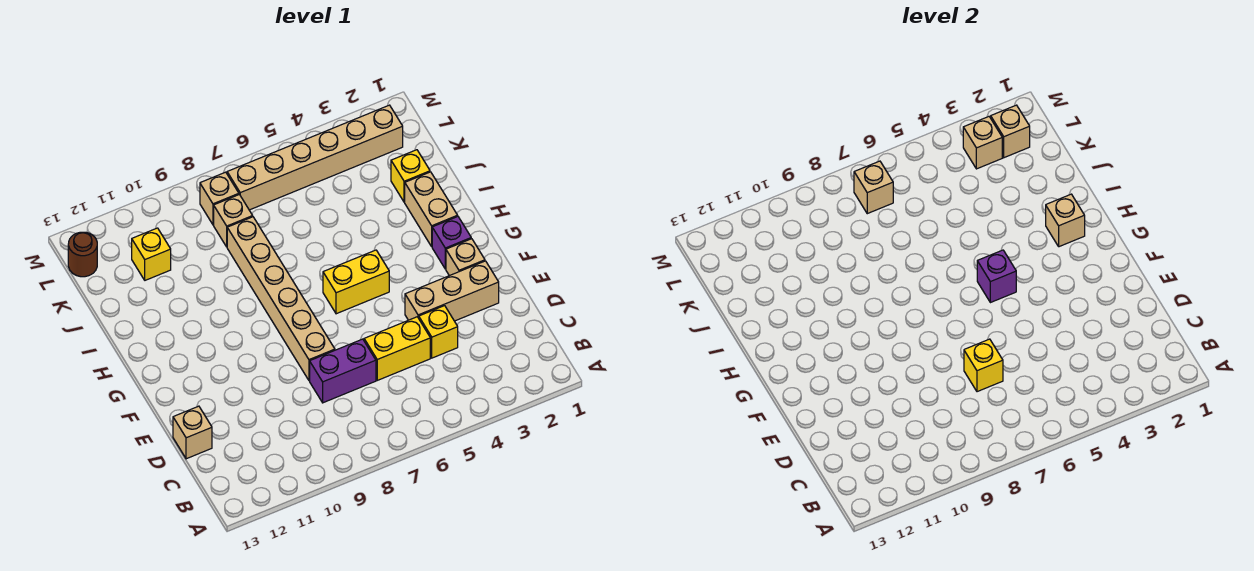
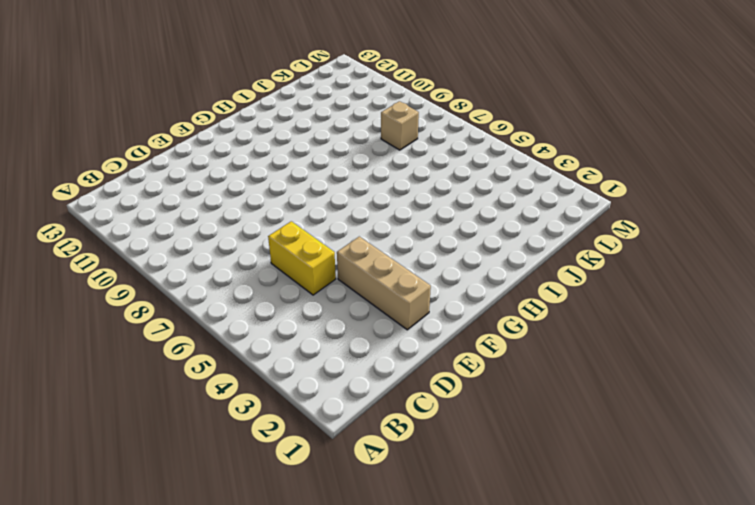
none -> yellow brick D4 level 1
none -> purple brick D7:D8 level 1
none -> tan brick D13 level 1

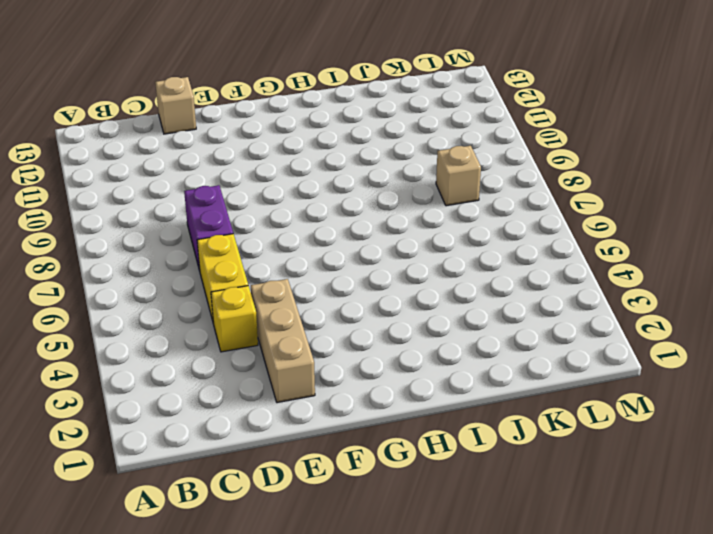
none -> tan brick E8:J8 level 1
none -> tan brick F2 level 1
none -> purple brick G2 level 1

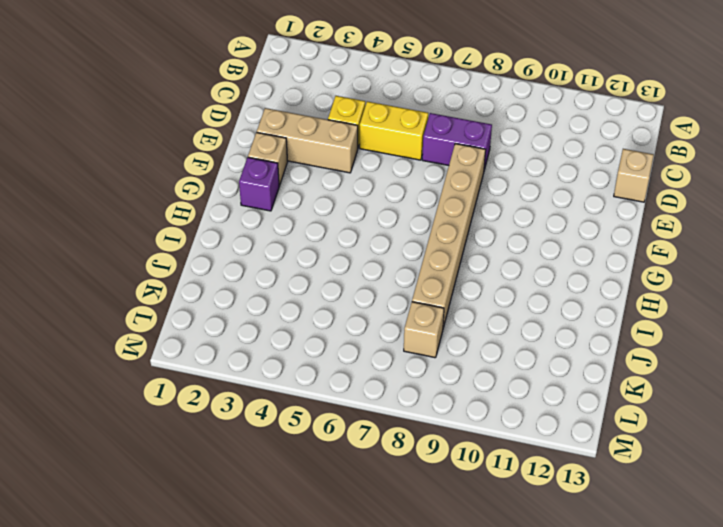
none -> yellow brick G5:G6 level 1
none -> tan brick H2:I2 level 1
none -> yellow brick J2 level 1

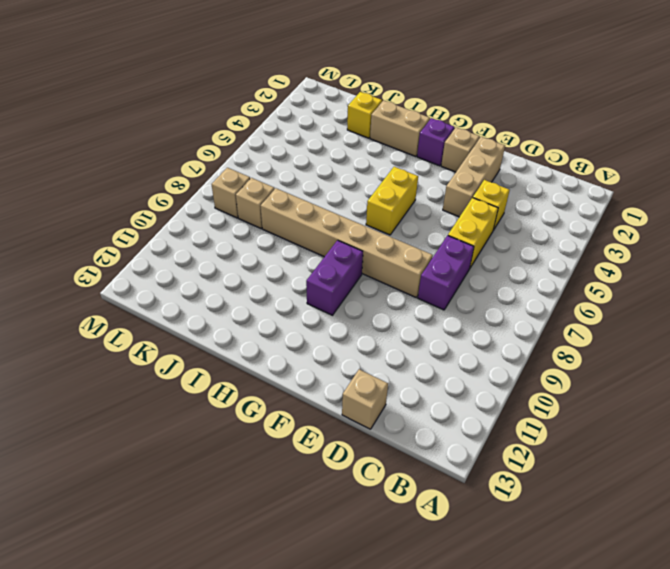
purple brick G9:G10 level 1 -> none
none -> yellow brick K11 level 1
none -> tan brick L2:L7 level 1
none -> brown round brick L13 level 1

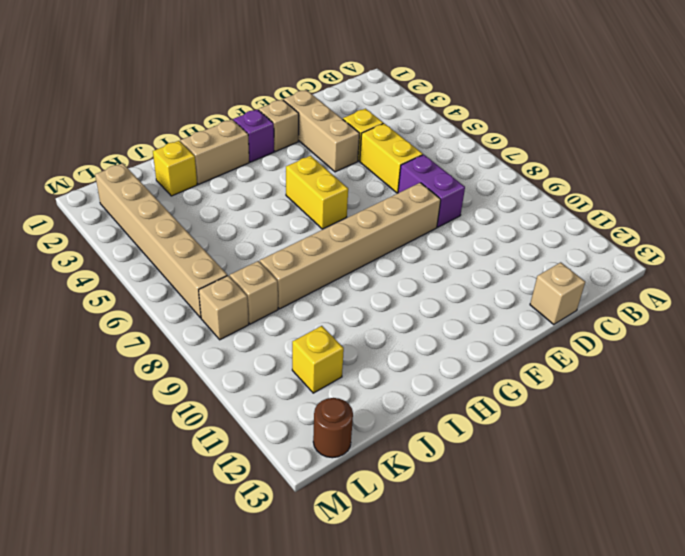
none -> yellow brick D7 level 2
none -> purple brick G5 level 2
none -> tan brick H2 level 2

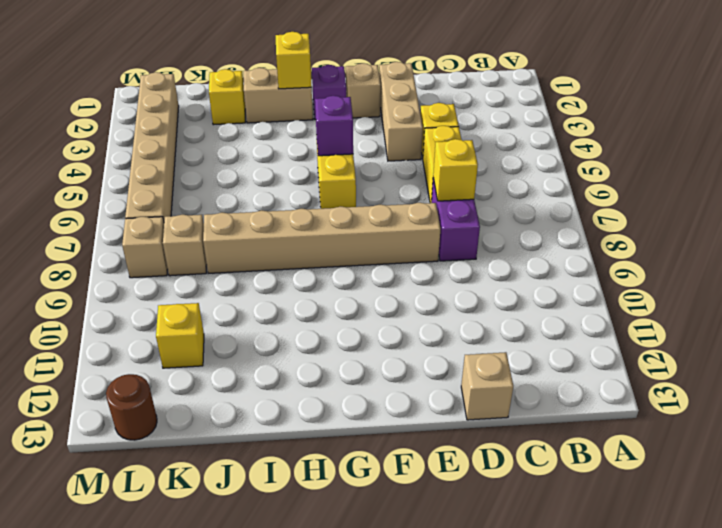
yellow brick H2 level 2 -> tan brick H2 level 2
none -> tan brick L2 level 2
none -> tan brick L3 level 2
none -> tan brick L7 level 2

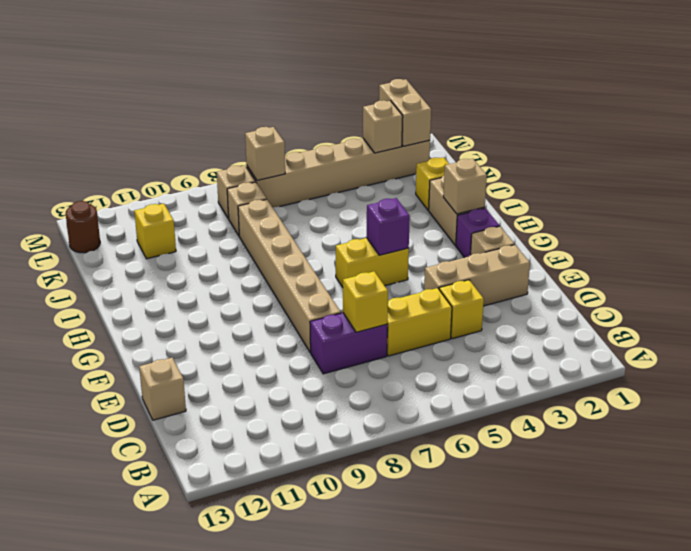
tan brick L2:M2 level 2 -> tan brick L2 level 2

